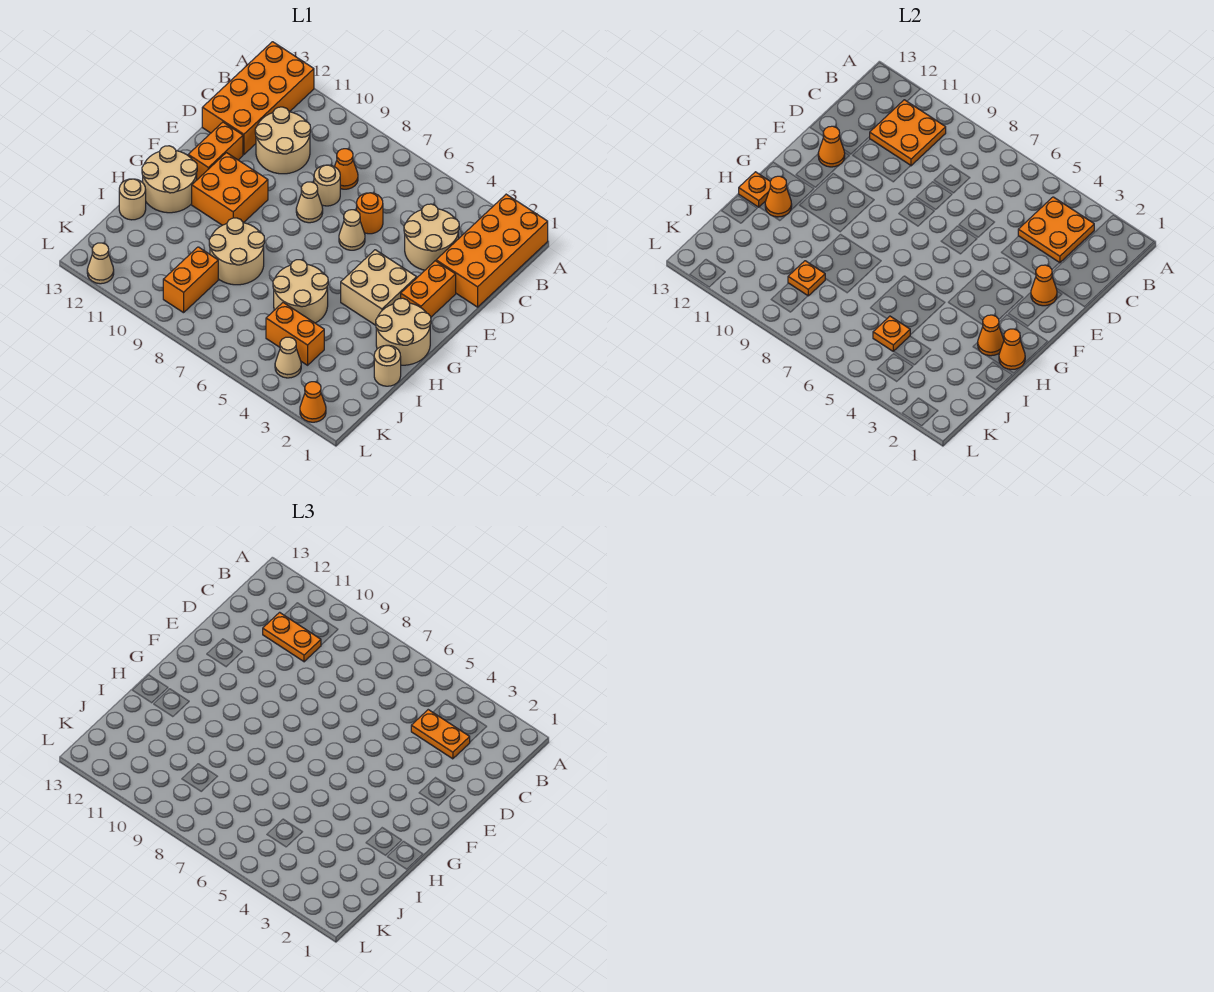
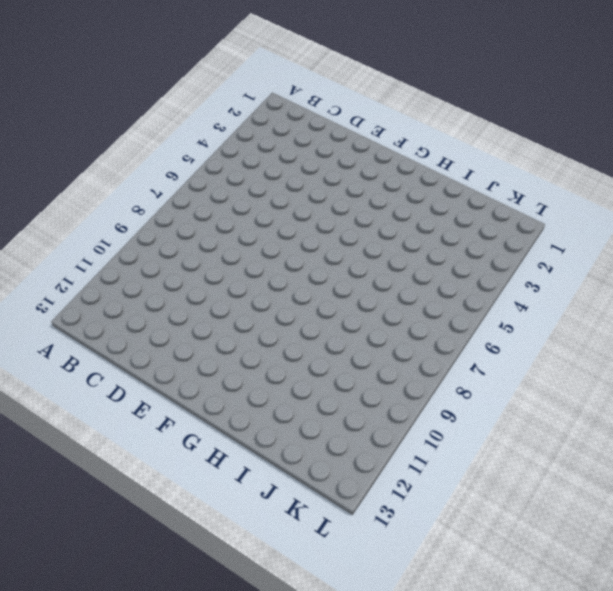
none -> orange brick A1:D2 level 1
none -> orange brick A12:D13 level 1
none -> tan round brick C3:D4 level 1
none -> orange cone C8 level 1

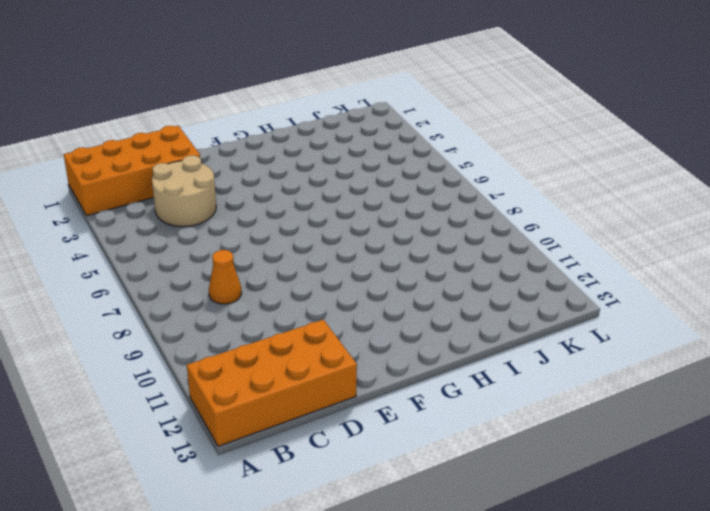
none -> tan round brick C10:D11 level 1
none -> orange round brick D6 level 1
none -> tan round brick D8 level 1
none -> orange brick E2:F2 level 1

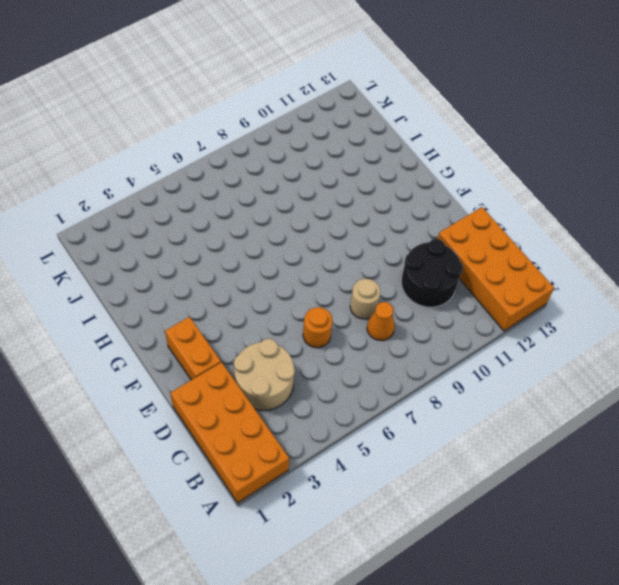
black round brick C10:D11 level 1 -> tan round brick C10:D11 level 1
none -> tan cone E6 level 1
none -> tan cone E8 level 1
none -> orange brick E12:F12 level 1
none -> tan brick F3:G4 level 1

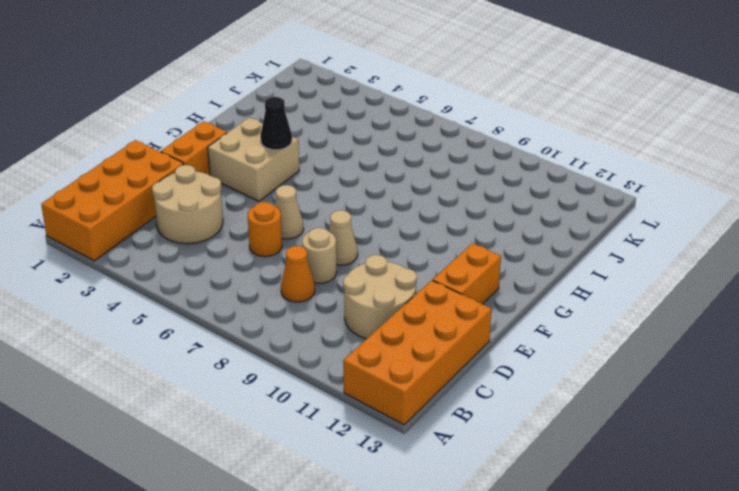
black cone G4 level 2 -> none
none -> orange brick F10:G11 level 1
none -> tan round brick G1:H2 level 1
none -> tan round brick G12:H13 level 1
none -> tan round brick H5:I6 level 1

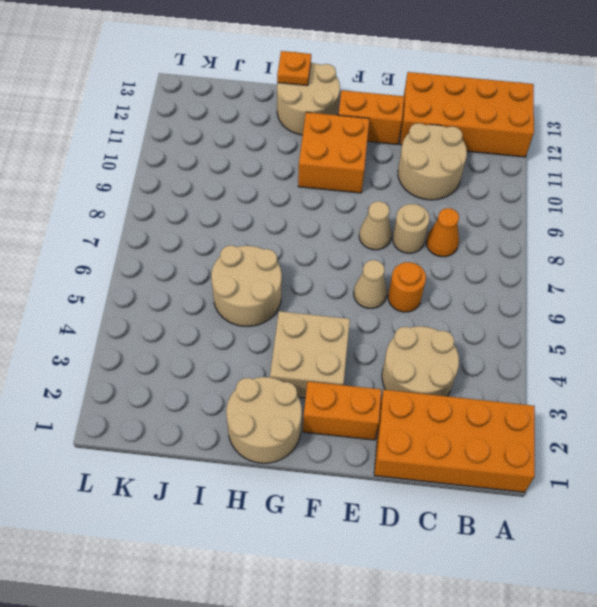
none -> tan round brick H8:I9 level 1
none -> tan round brick I1 level 1
none -> tan round brick I13 level 1
none -> orange brick J4:J5 level 1

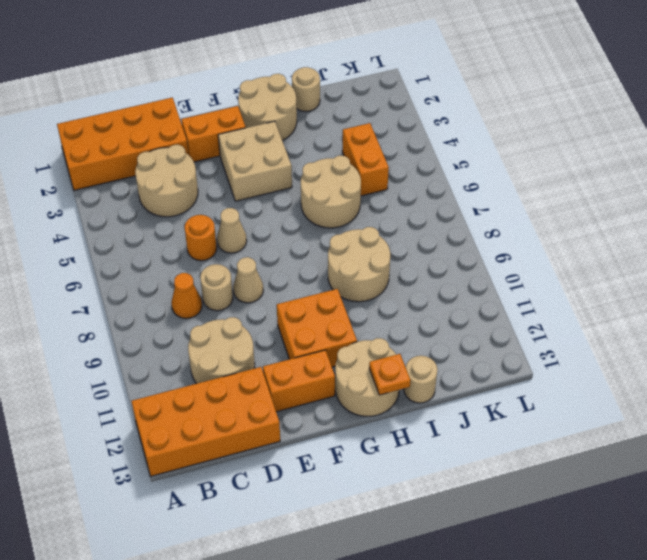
none -> orange brick J9:K9 level 1
none -> tan cone K4 level 1
none -> orange cone L2 level 1
none -> tan cone L12 level 1

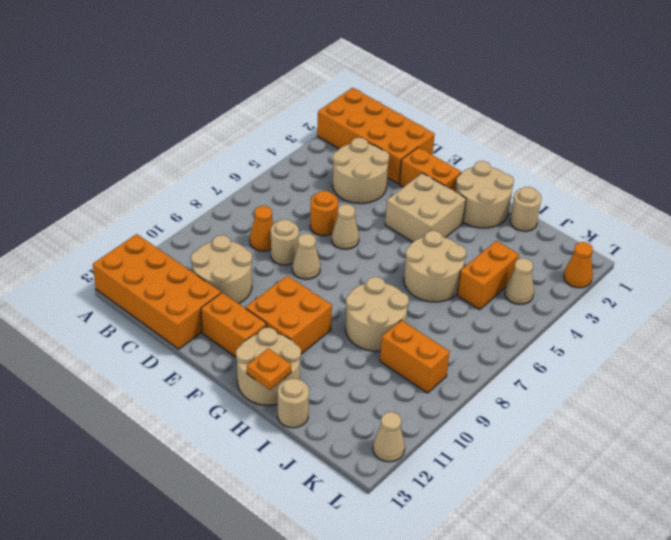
none -> orange plate B3:C4 level 2
none -> orange plate B10:C11 level 2
none -> orange cone E2 level 2
none -> orange cone E12 level 2

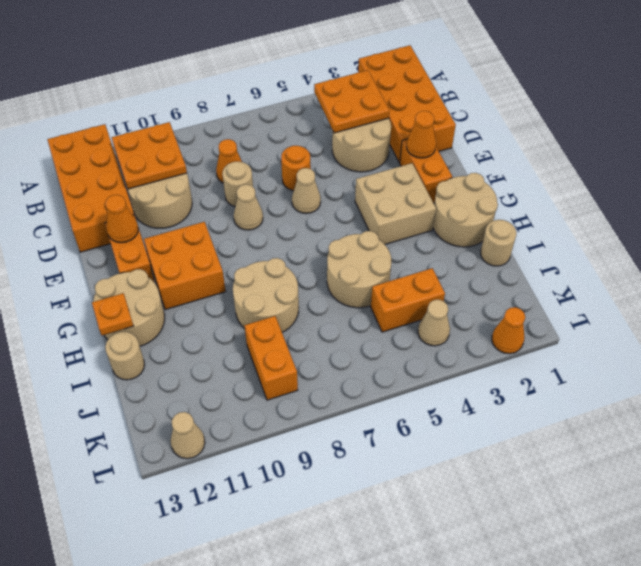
none -> orange cone H1 level 2
none -> orange cone H2 level 2
none -> orange cone H12 level 2
none -> orange plate J5 level 2

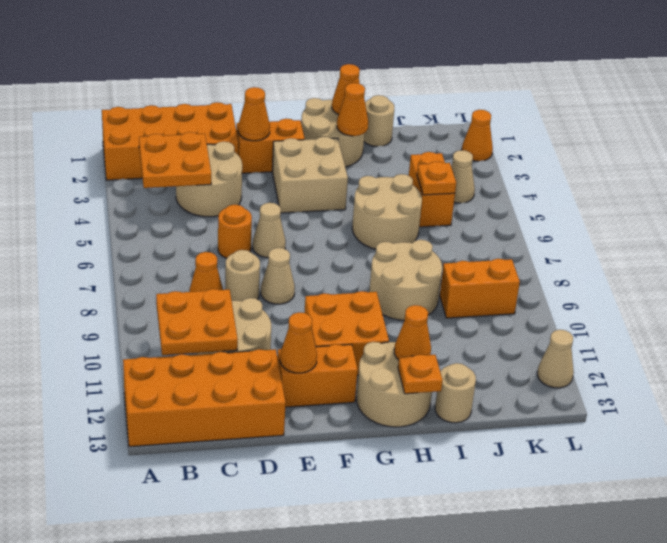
none -> orange plate J9 level 2
none -> orange plate C3:C4 level 3
none -> orange plate C10:C11 level 3

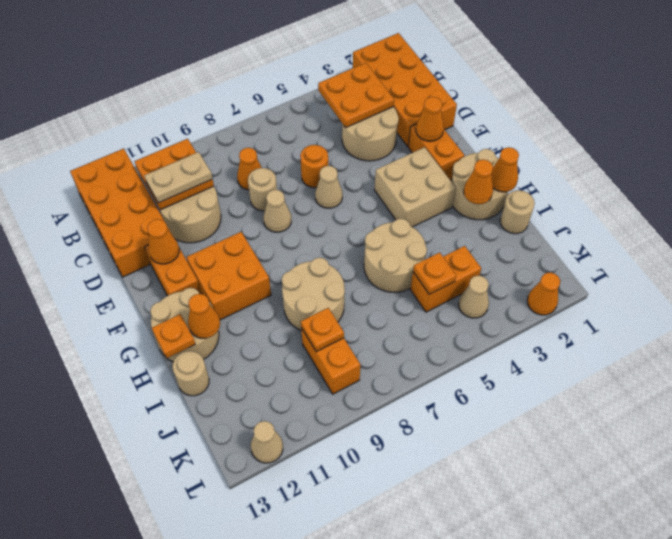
tan plate C10:C11 level 3 -> orange plate C10:C11 level 3
none -> orange plate C3:C4 level 3

